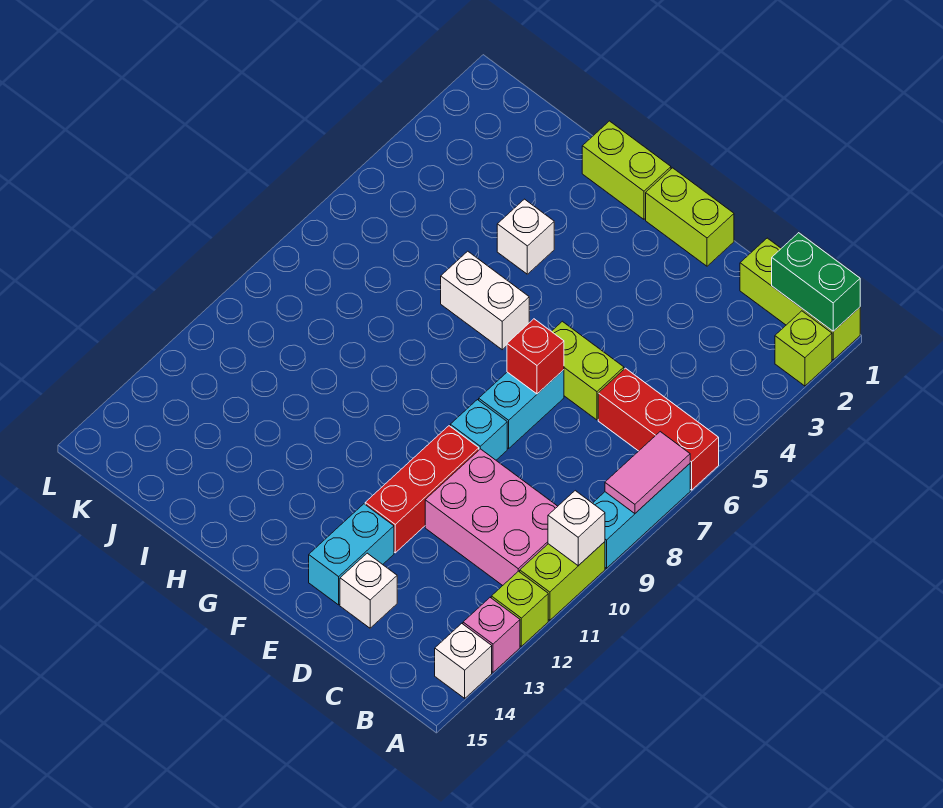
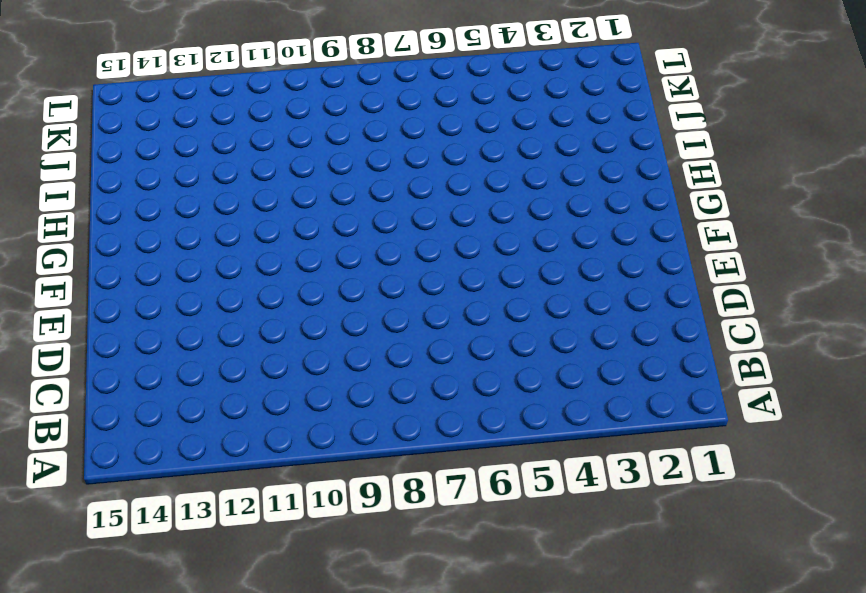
none -> lime brick A1:C1 level 1
none -> lime brick A2 level 1
none -> red brick A6:C6 level 1

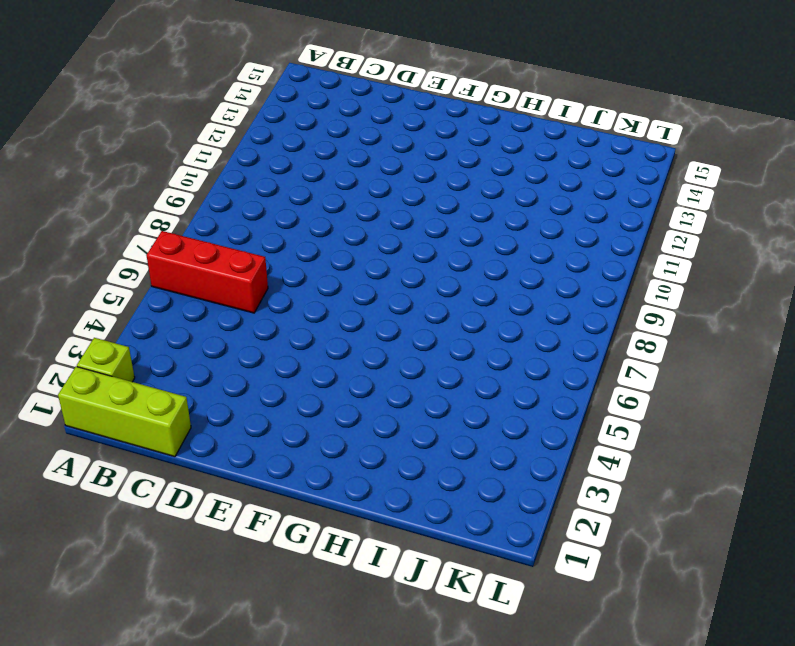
none -> cyan brick A7:A9 level 1
none -> lime brick A10:A11 level 1
none -> lime brick A12 level 1

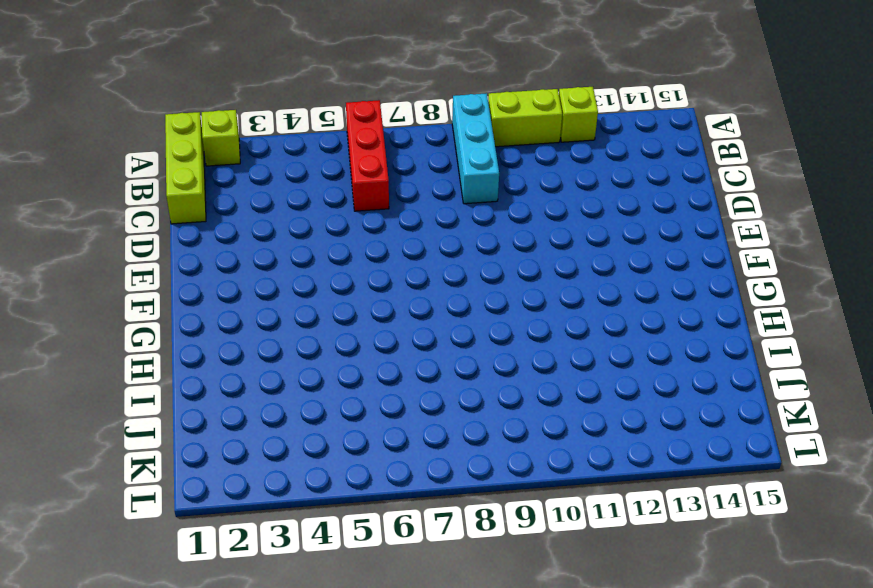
cyan brick A9:C9 level 1 -> cyan brick A7:A9 level 1
none -> pink brick A13 level 1
none -> white brick A14 level 1
none -> pink brick B10:D11 level 1

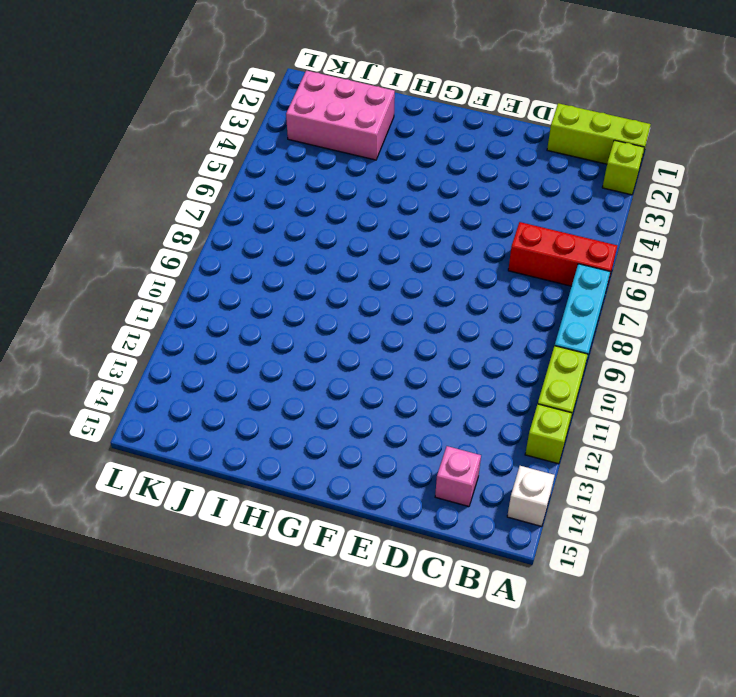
pink brick C14 level 1 -> pink brick A13 level 1
pink brick I2:K3 level 1 -> pink brick B10:D11 level 1
none -> lime brick D6:E6 level 1
none -> white brick D14 level 1
none -> lime brick E1:F1 level 1

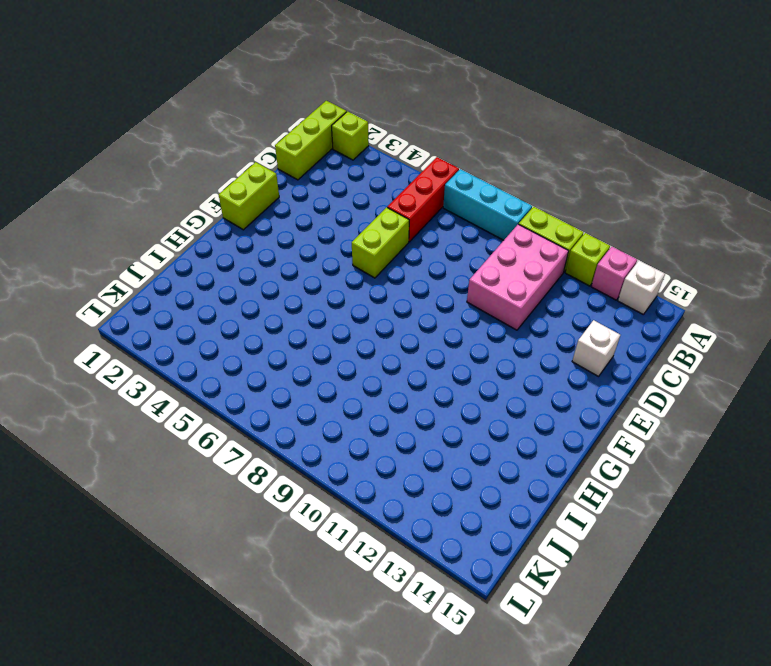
none -> cyan brick E7:E8 level 1
none -> cyan brick E9 level 1
none -> red brick E10:E12 level 1

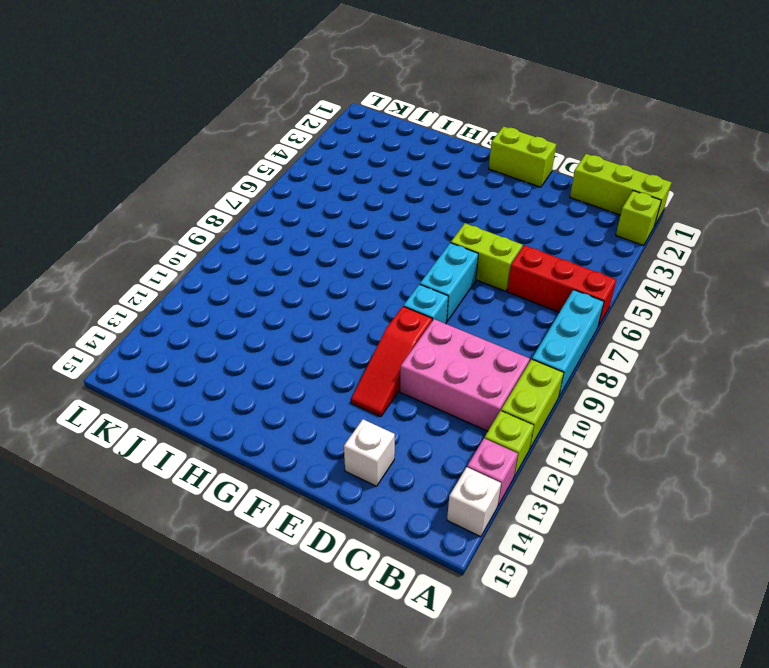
red slope E10:E12 level 1 top 10 -> red brick E10:E12 level 1
none -> cyan brick E13:E14 level 1
none -> lime brick G1:H1 level 1
none -> white brick G6:H6 level 1

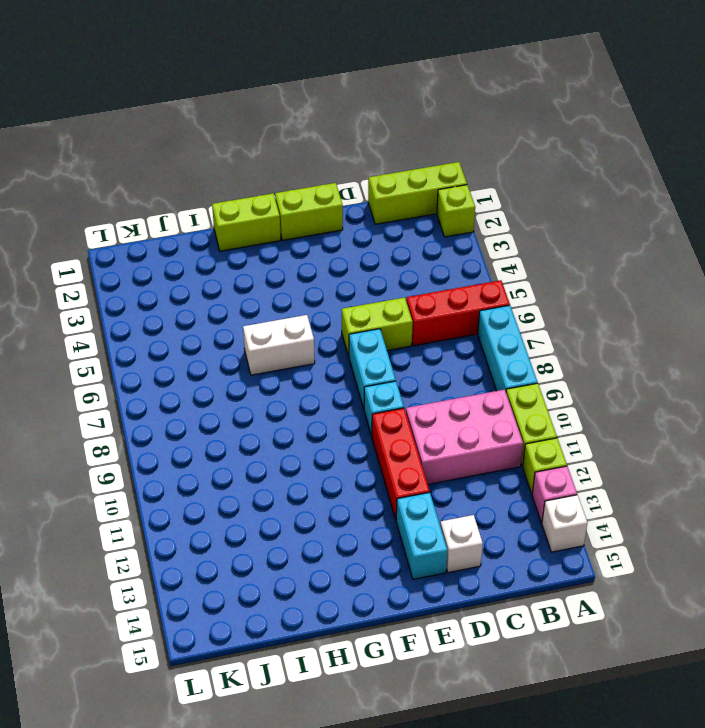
none -> white brick H4 level 1
none -> green brick A1:B1 level 2
none -> pink tile A7:A8 level 2

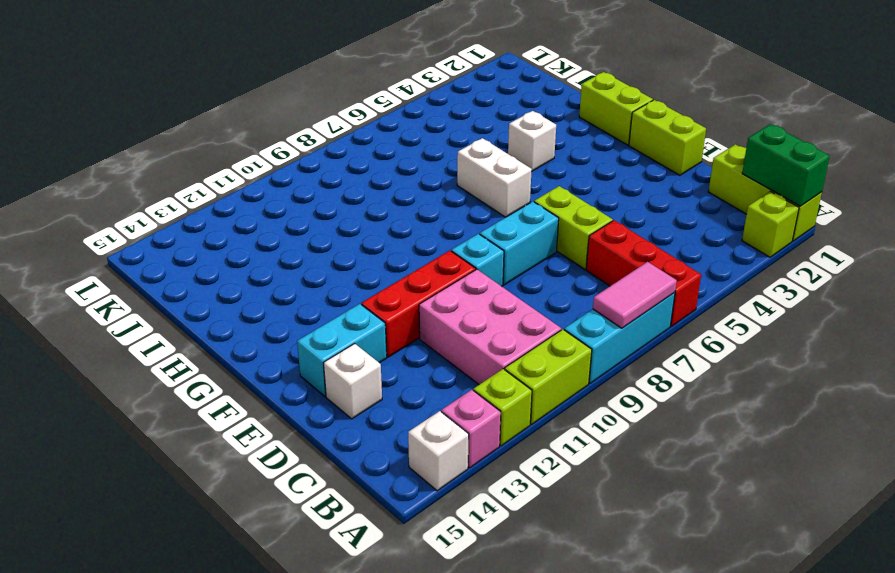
none -> white brick A10 level 2
none -> red brick E7 level 2

